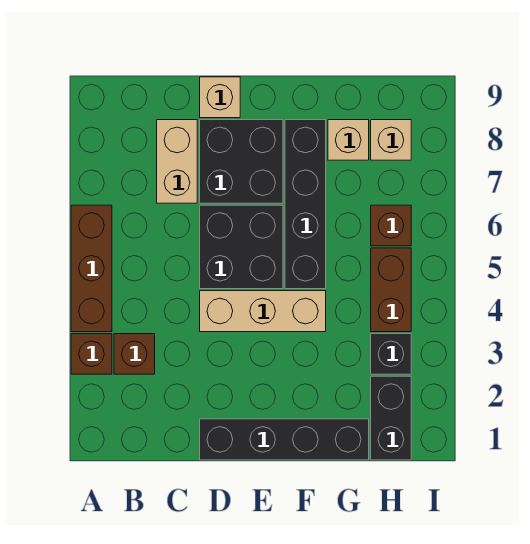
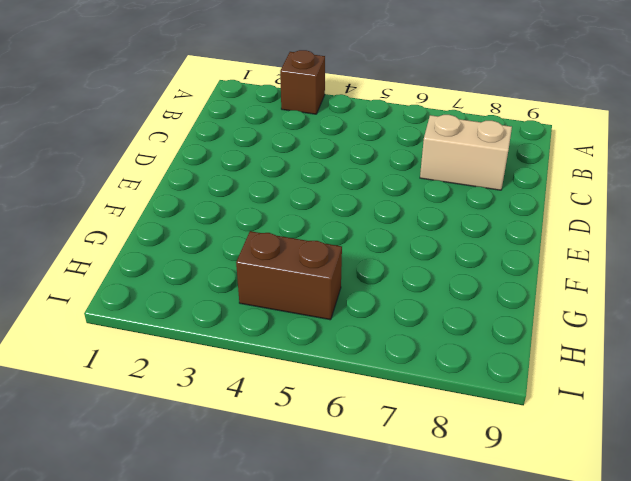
none -> brown brick A4:A6 level 1
none -> brown brick B3 level 1
none -> black brick D1:G1 level 1

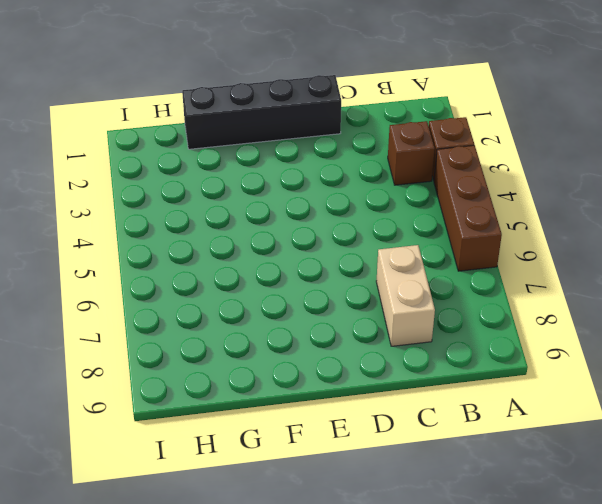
none -> tan brick D4:F4 level 1
none -> black brick D5:E6 level 1
none -> black brick D7:E8 level 1

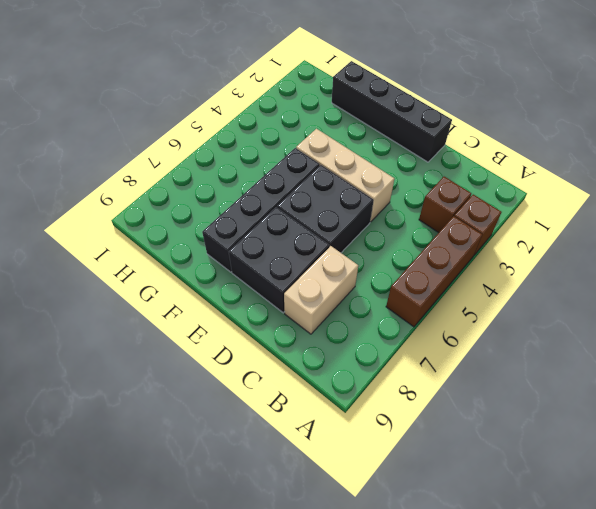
none -> tan brick D9 level 1
none -> tan brick G8 level 1
none -> black brick H1:H2 level 1

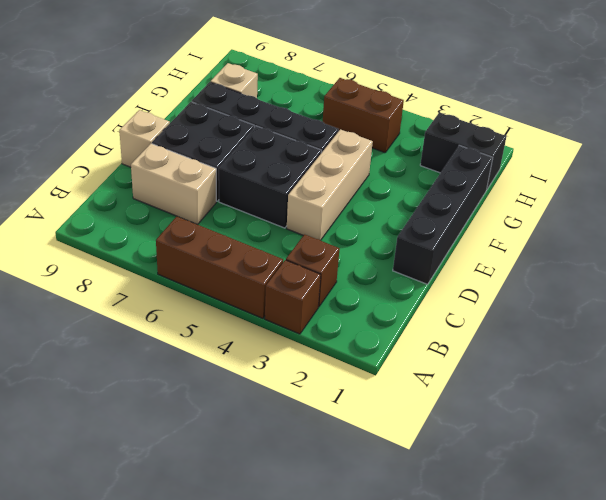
none -> black brick H3 level 1
none -> brown brick H6 level 1
none -> tan brick H8 level 1

